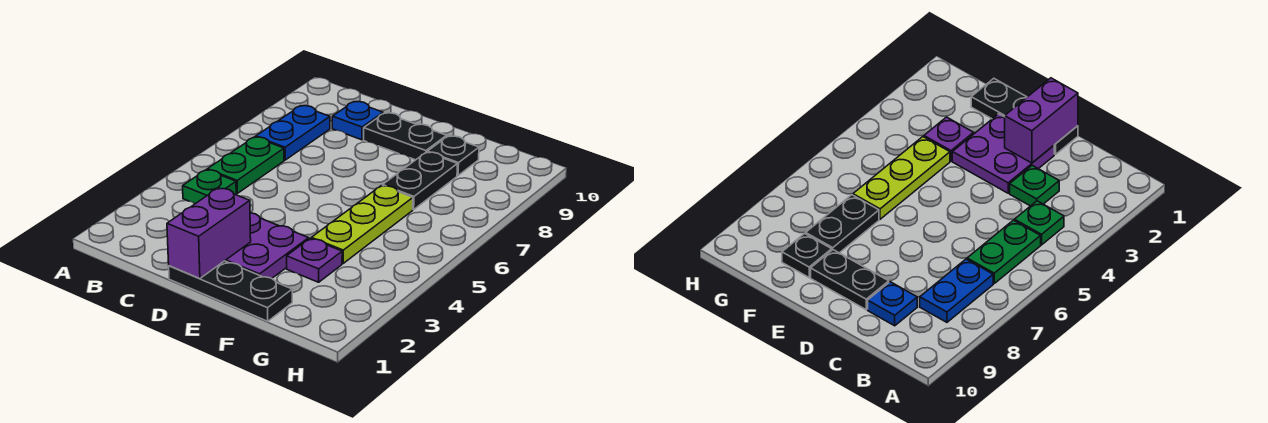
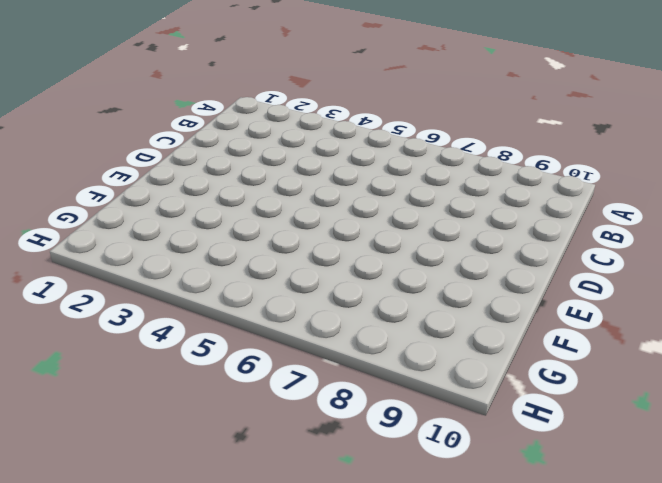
none -> green plate B4 level 1
none -> green plate B5:B6 level 1
none -> blue plate B7:B8 level 1

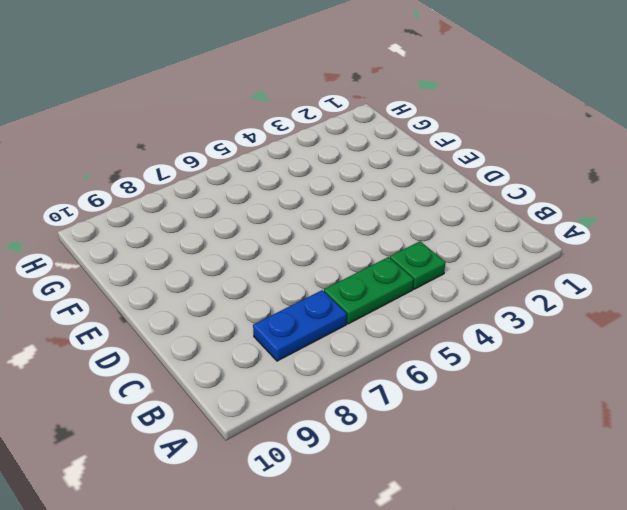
none -> green plate C3 level 1
none -> blue plate C9 level 1
none -> black plate D1:F1 level 1

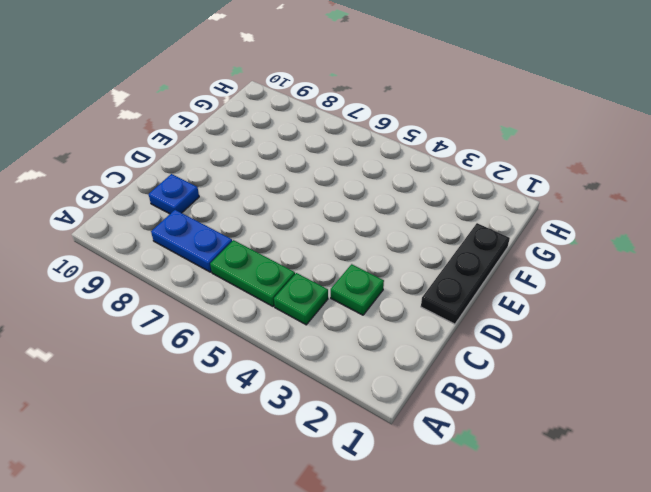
none -> purple plate D2:E3 level 1
none -> black plate D9:E9 level 1
none -> purple plate F3 level 1

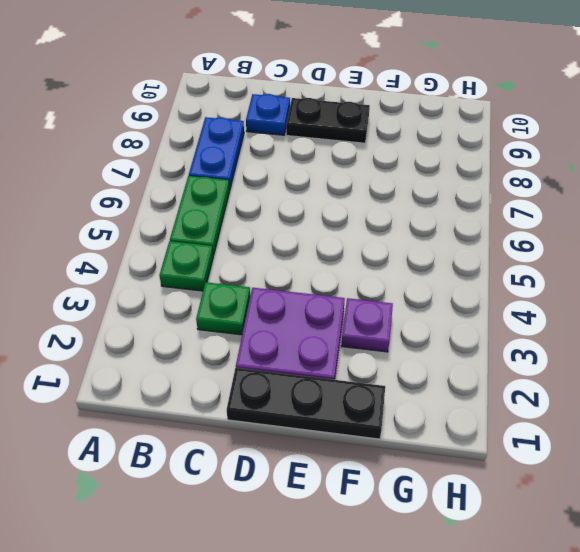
none -> lime plate F4:F6 level 1
none -> black plate F7:F8 level 1
none -> black plate F9 level 1

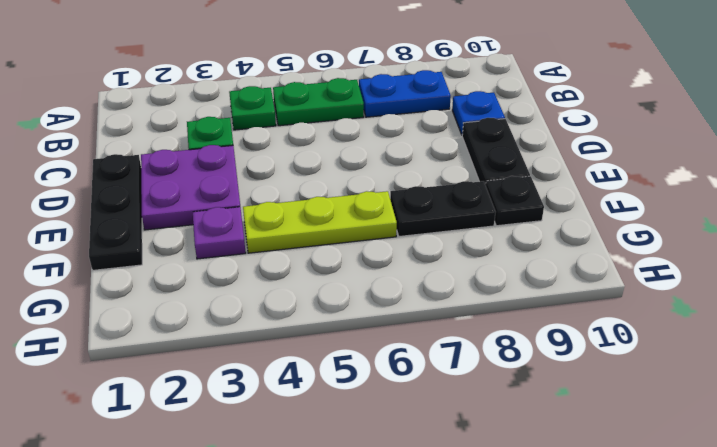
none -> purple brick D1:D2 level 2

